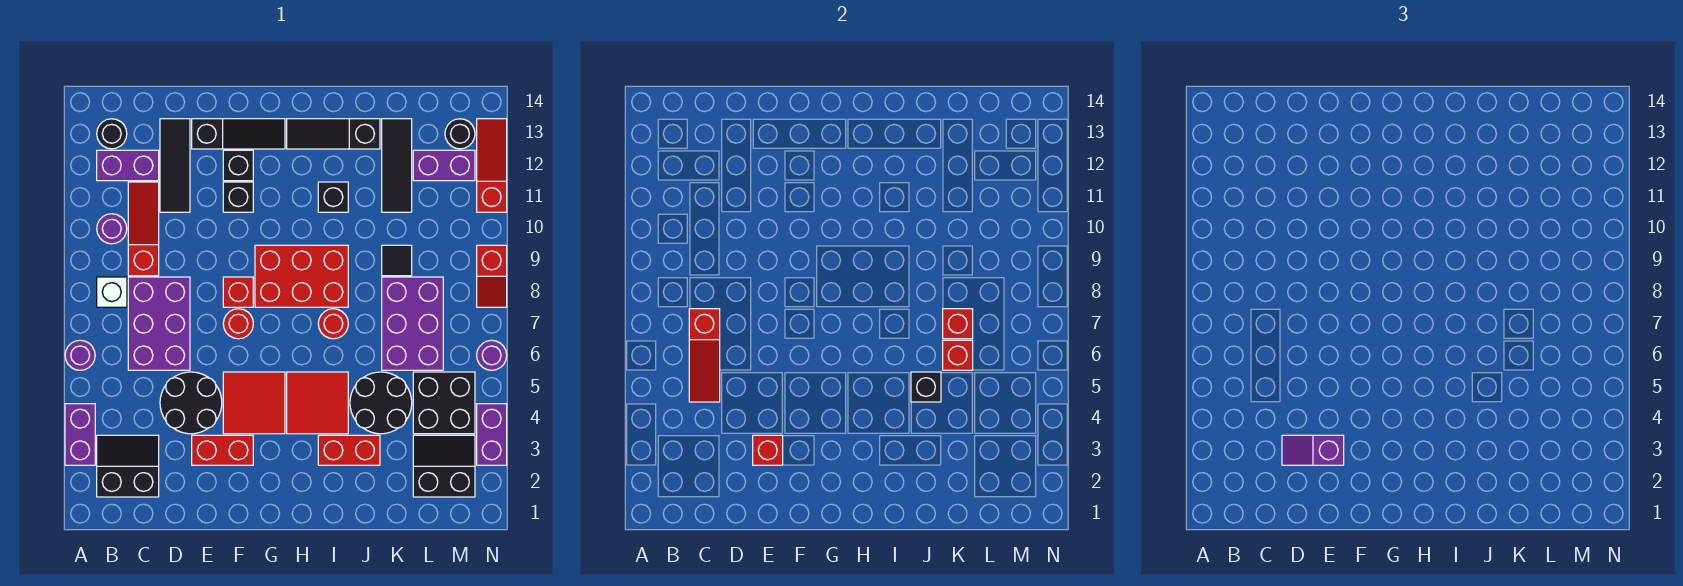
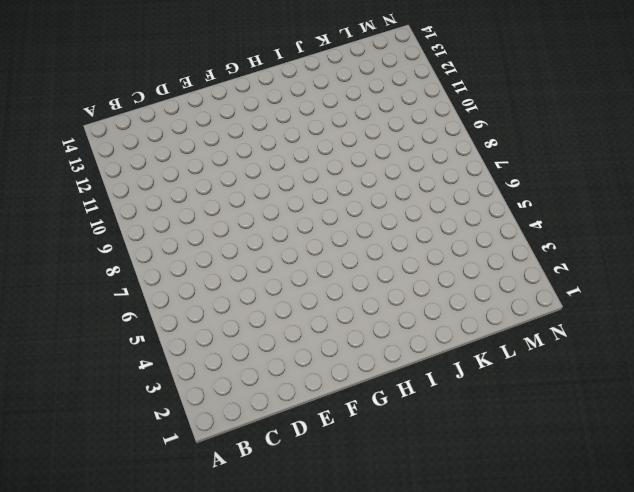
none -> purple brick A3:A4 level 1
none -> purple round brick A6 level 1
none -> black slope B2:C3 level 1 top 2
none -> white brick B8 level 1

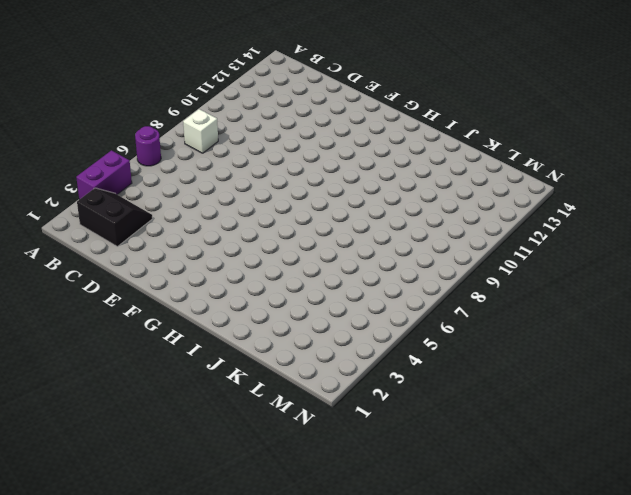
none -> purple round brick B10 level 1
none -> purple brick B12:C12 level 1
none -> black round brick B13 level 1
none -> purple brick C6:D8 level 1

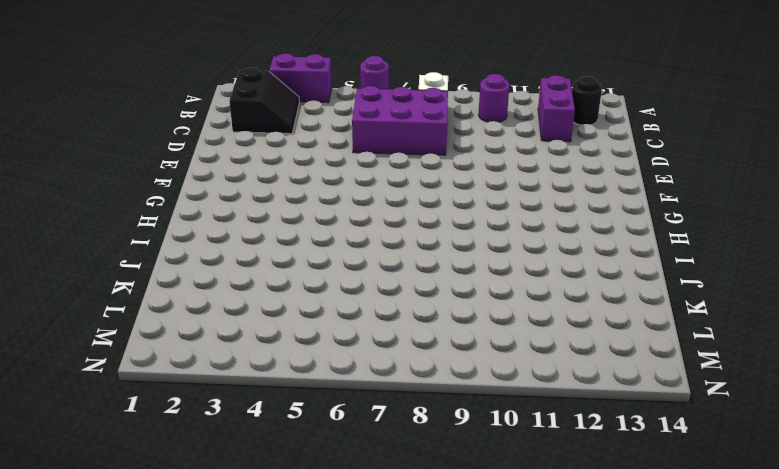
none -> red slope C9:C11 level 1 top 9
none -> black round brick D4:E5 level 1
none -> black tile D11:D13 level 1
none -> red brick E3:F3 level 1

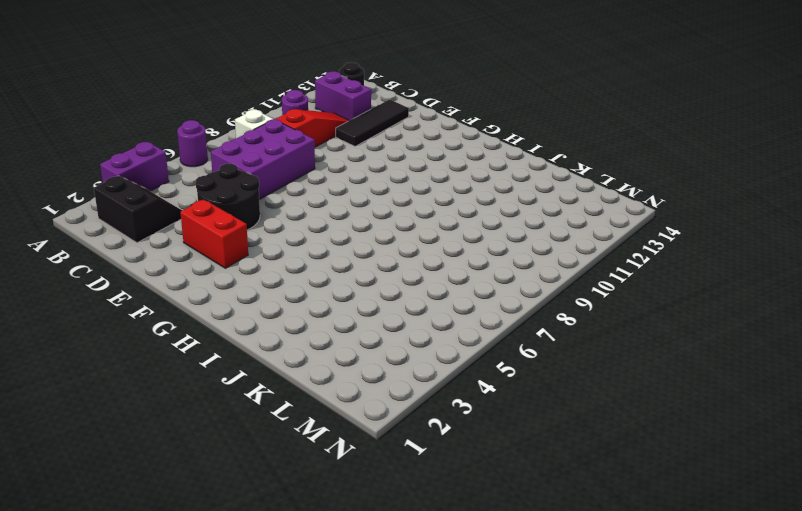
none -> black slope E13:G13 level 1 top E
none -> red tile F4:G5 level 1
none -> red round brick F7 level 1
none -> red brick F8 level 1

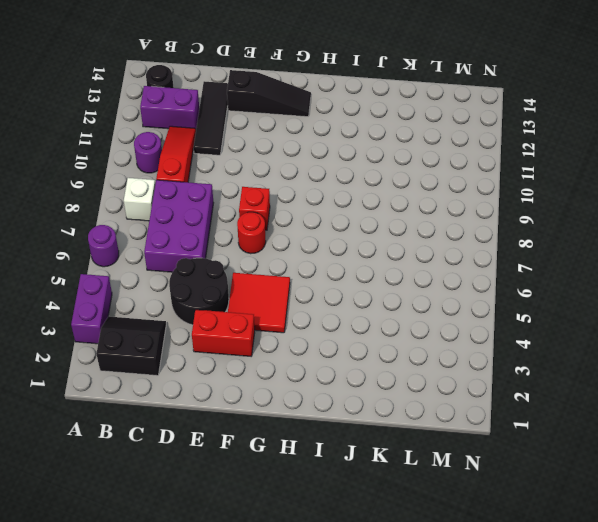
none -> black brick F11 level 1
none -> black brick F12 level 1
none -> red brick G8:I9 level 1
none -> red tile H4:I5 level 1

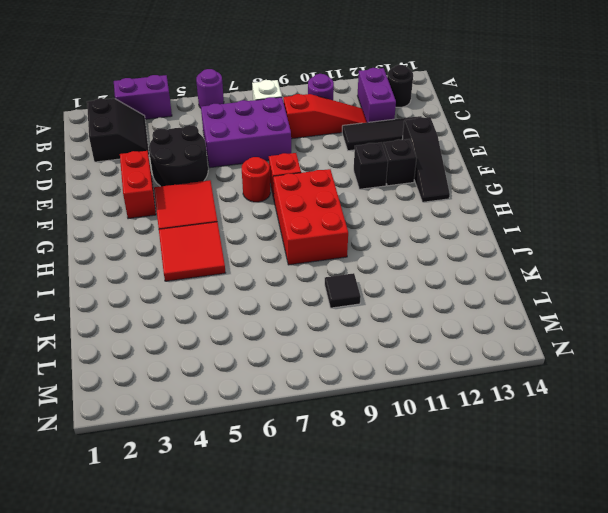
none -> black slope H13:J13 level 1 top J
none -> red brick I3:J3 level 1
none -> red round brick I7 level 1
none -> black brick I11 level 1

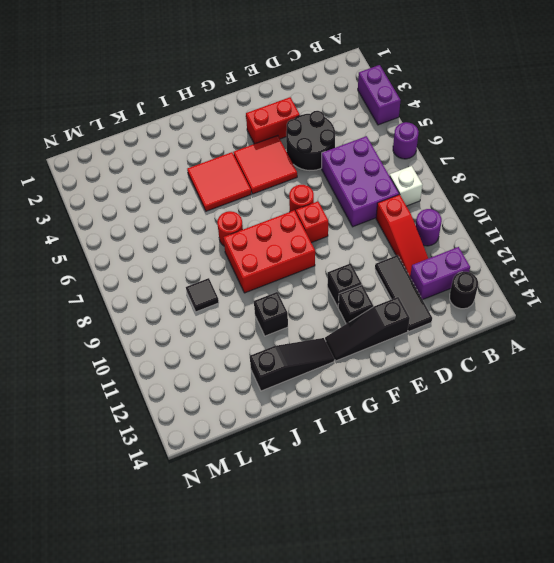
none -> black slope B2:C3 level 1 top 2
none -> red brick I3:J3 level 1
none -> black round brick J4:K5 level 1
none -> purple brick K6:L8 level 1

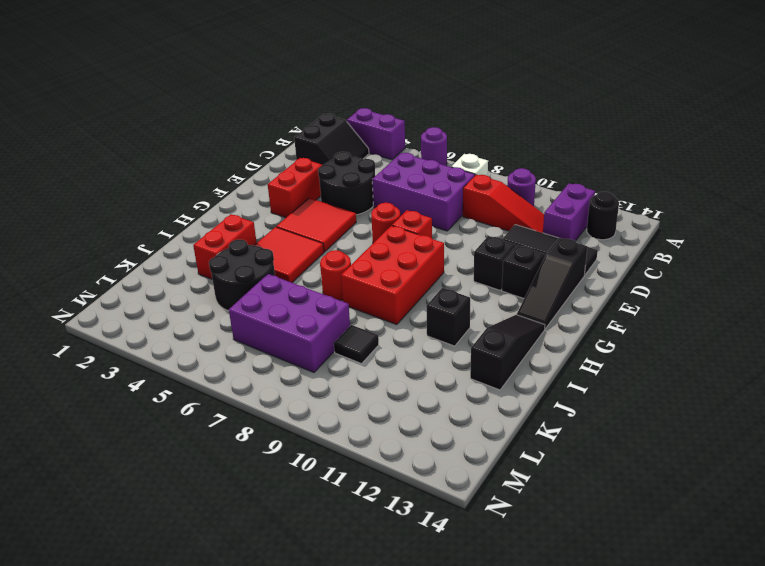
none -> black tile K11:K13 level 1
none -> black slope L2:M3 level 1 top 2
none -> black brick L4:M5 level 1
none -> purple brick L12:M12 level 1

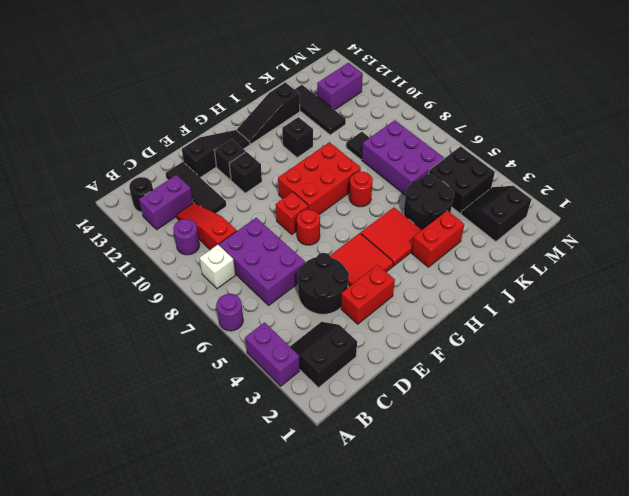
none -> black round brick M13 level 1
none -> purple brick N3:N4 level 1
none -> purple round brick N6 level 1
none -> red slope N8:N9 level 1 top 9

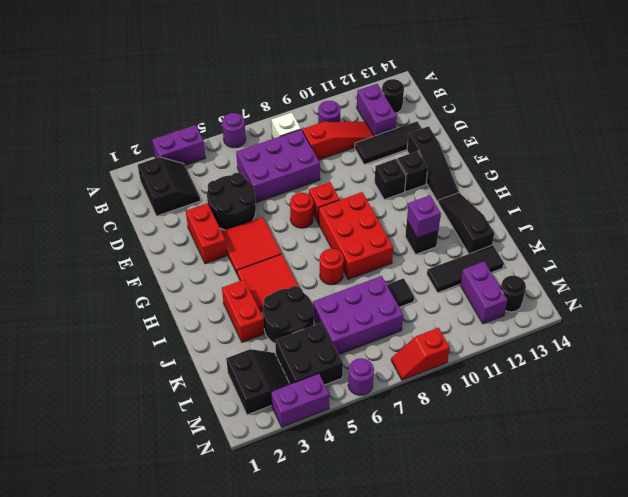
purple brick I11 level 2 -> none
none -> red slope N11:N13 level 1 top 11
none -> red slope C5:C7 level 2 top 7
none -> red brick E3 level 2
none -> black brick J5 level 2

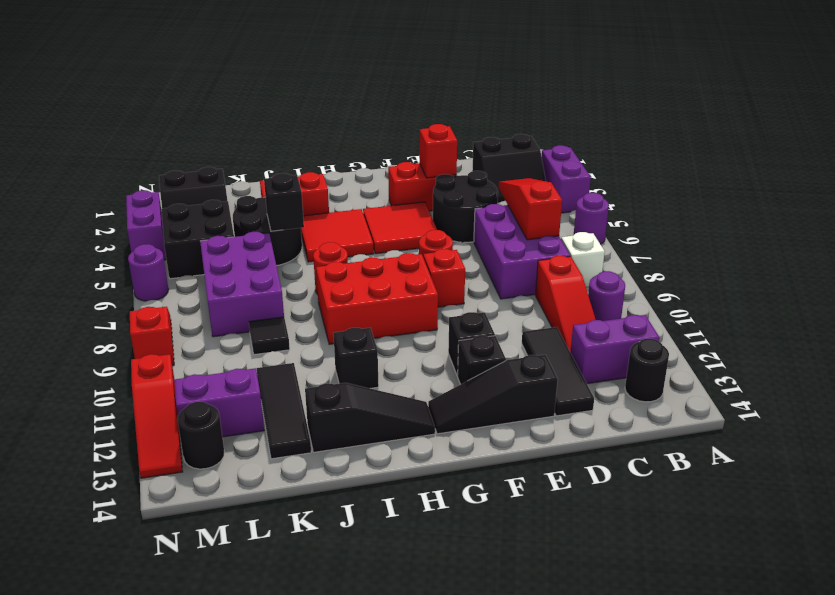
none -> red brick K6 level 2
none -> red brick K7 level 2
none -> purple slope D3:E3 level 3 top E

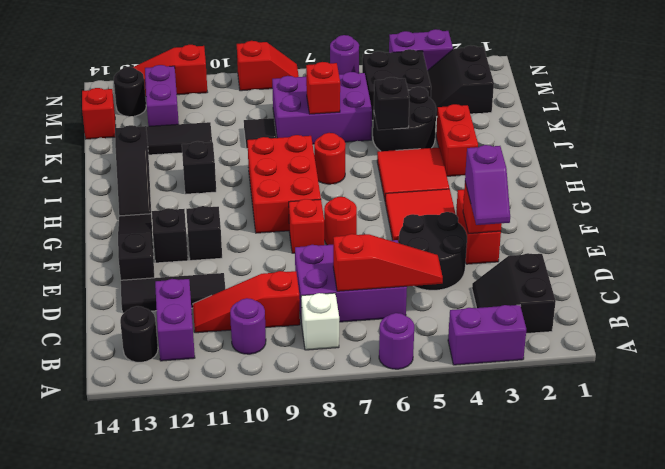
red brick L14 level 1 -> red brick K6 level 2

